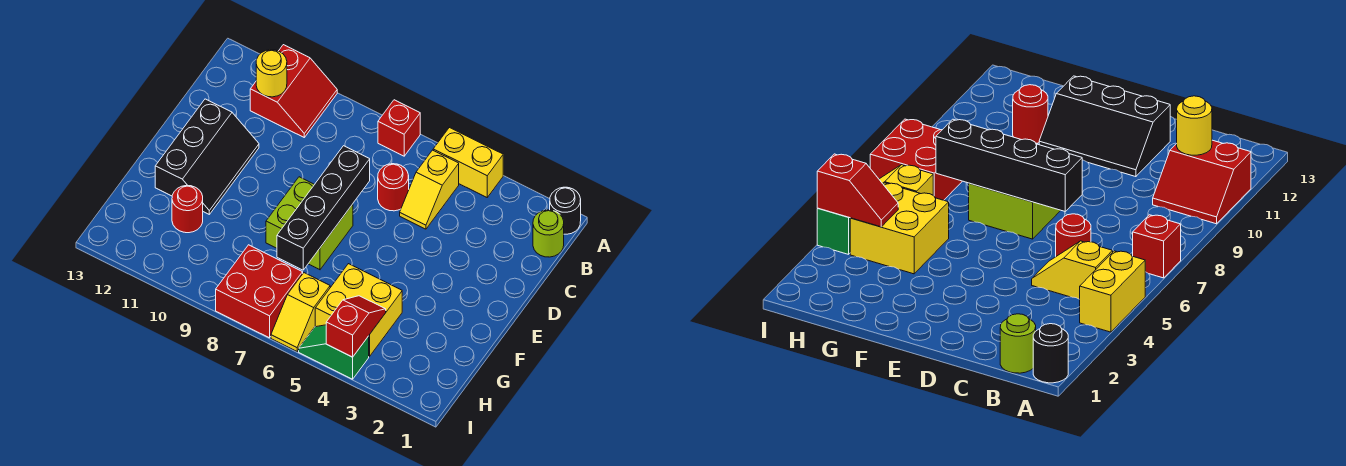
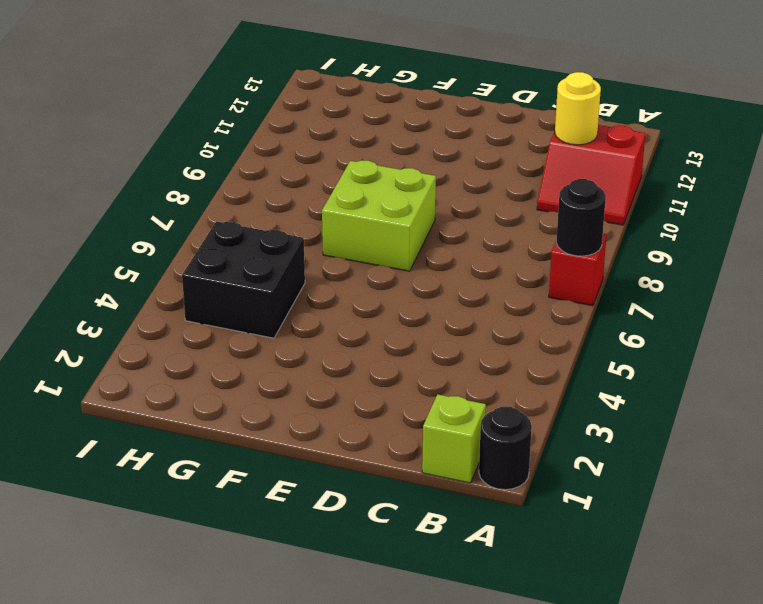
black round brick A7 level 2 -> none
lime brick B1 level 1 -> lime round brick B1 level 1
black brick G4:H5 level 1 -> yellow brick G4:H5 level 1
none -> yellow brick A4:A5 level 1
none -> yellow slope B5:C5 level 1 top B
none -> red round brick C6 level 1

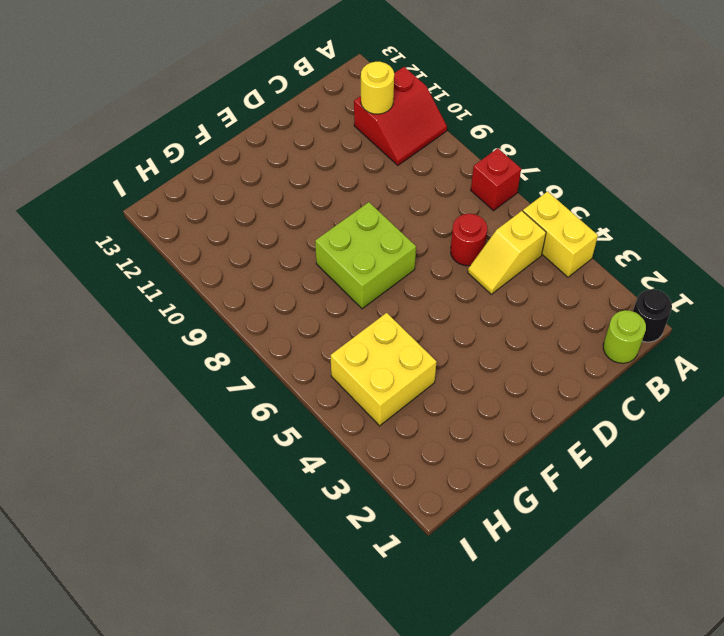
none -> black slope D11:F12 level 1 top 12
none -> red round brick G11 level 1
none -> yellow slope H6:I6 level 1 top H

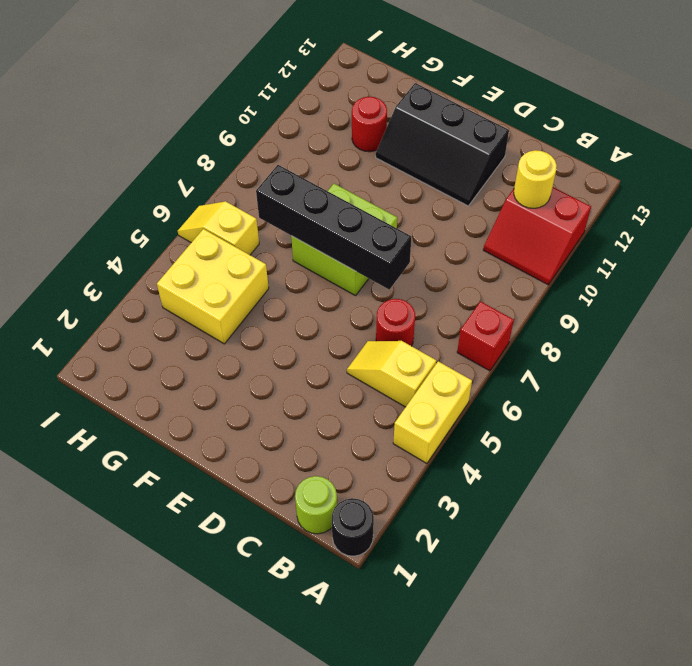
none -> red brick H7:I8 level 1
none -> green slope I4:I5 level 1 top 4
none -> red slope H4:I4 level 2 top I

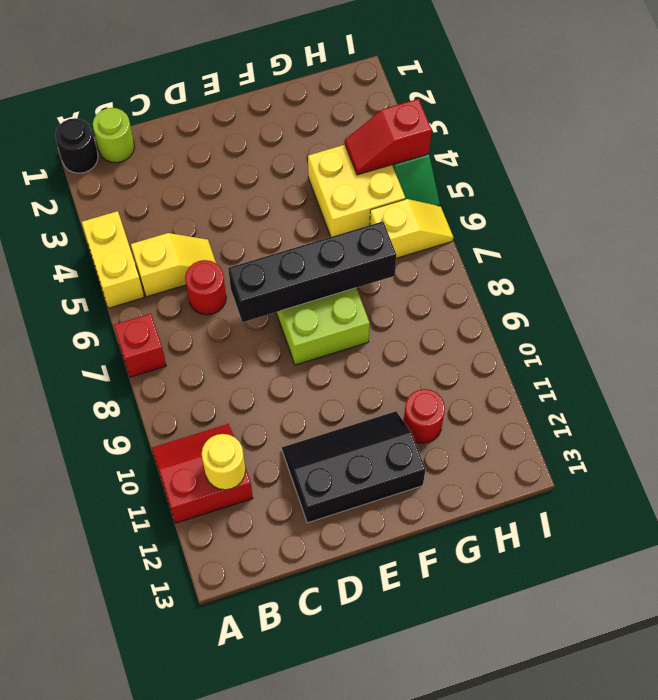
none -> red brick H7:I8 level 1

